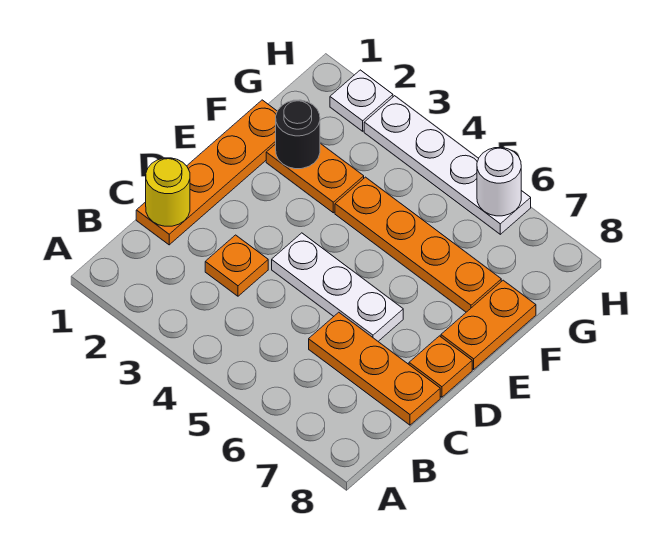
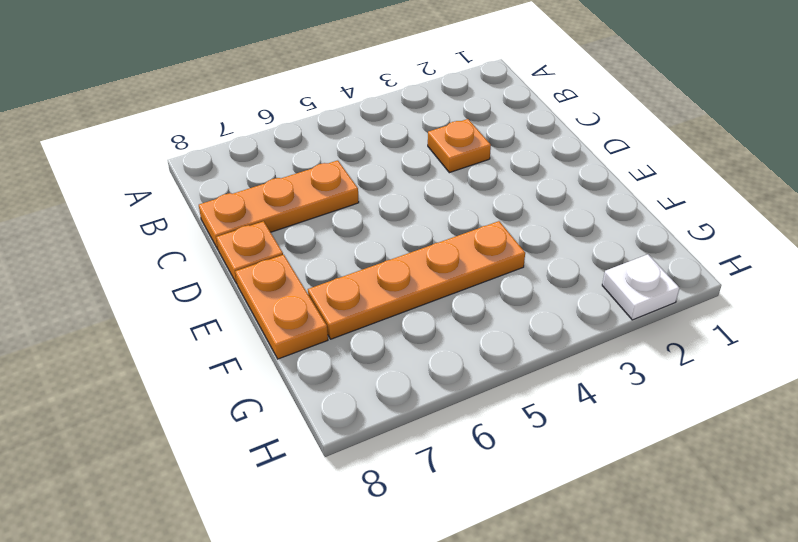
none -> orange plate C1:F1 level 1
none -> white plate D4:D6 level 1
none -> orange plate F2:F3 level 1

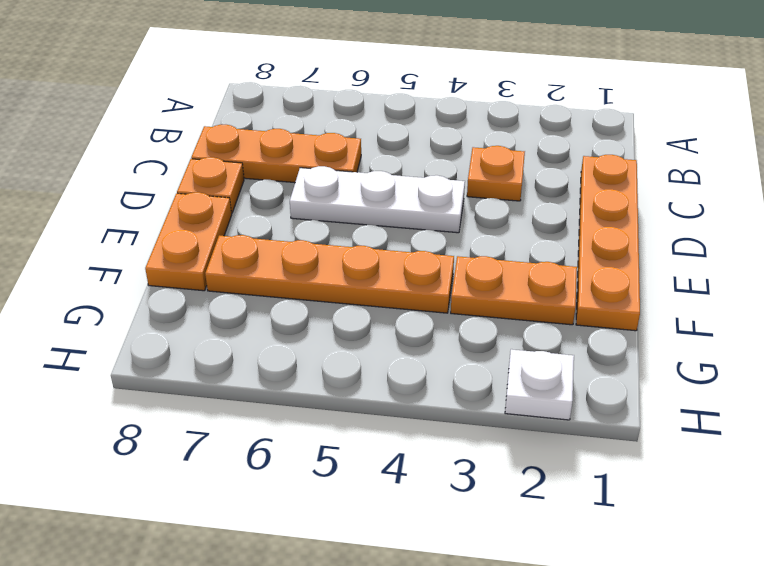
none -> white plate H3:H6 level 1
none -> yellow round brick C1 level 2
none -> black round brick F2 level 2

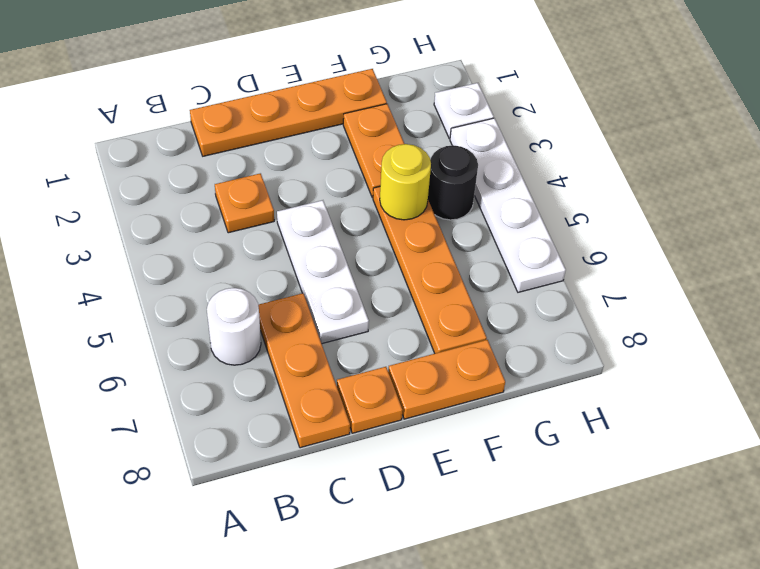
white round brick B6 level 1 -> white round brick H6 level 2
yellow round brick F4 level 2 -> yellow round brick C1 level 2
black round brick G4 level 1 -> black round brick F2 level 2

